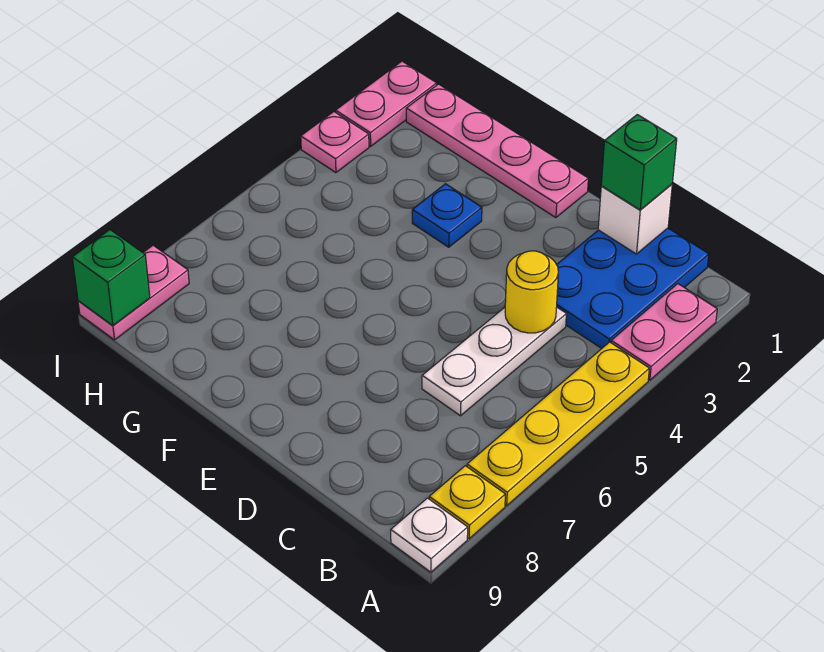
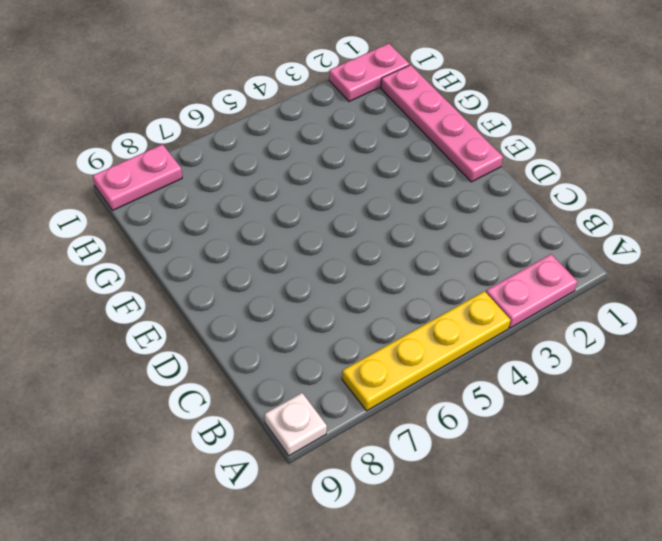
none -> yellow plate A8 level 1
none -> blue plate B1:C3 level 1
none -> white plate C4:C6 level 1

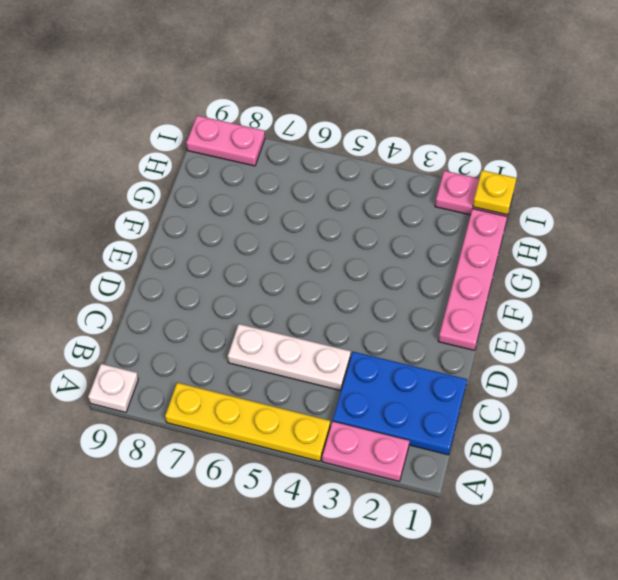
yellow plate I1 level 2 -> yellow plate A8 level 1
none -> blue plate F3 level 1
none -> pink plate I3 level 1
none -> white brick C1 level 2

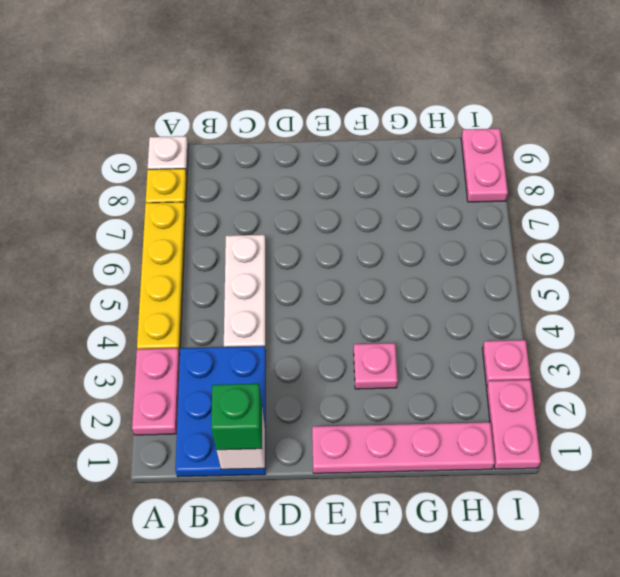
pink plate F3 level 1 -> blue plate F3 level 1
none -> yellow round brick C4 level 2
none -> green brick I9 level 2

